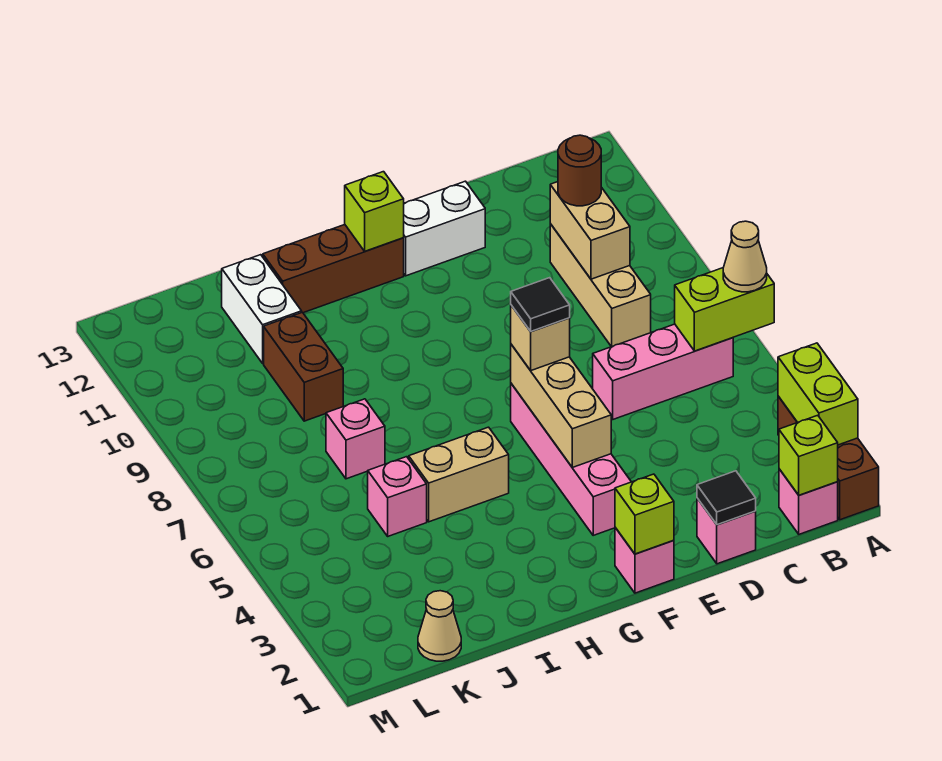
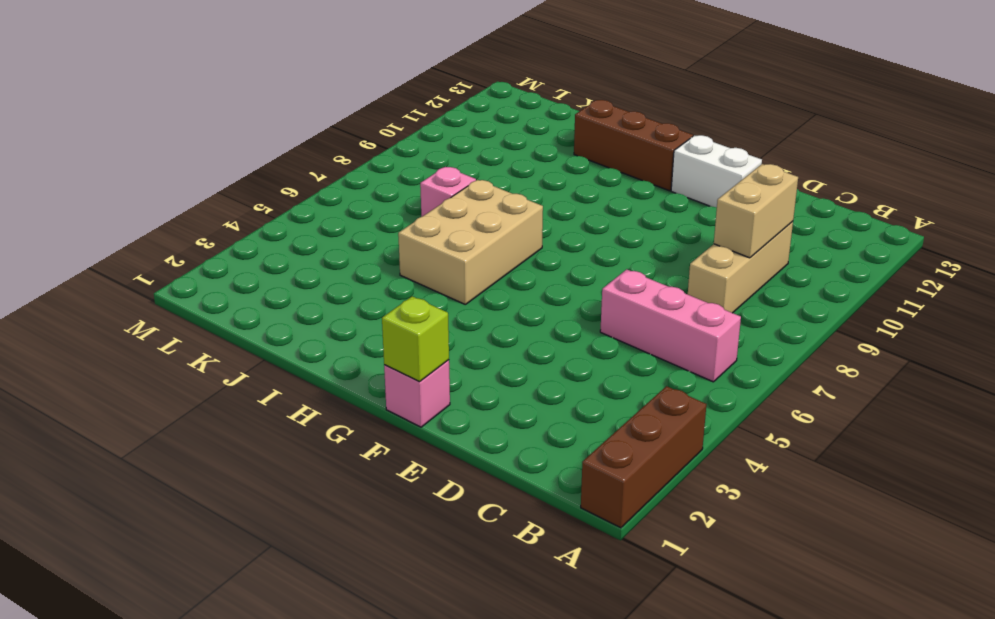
tan brick H5:I7 level 1 -> tan brick H5:I5 level 1
none -> pink brick B1 level 1
none -> pink brick D1 level 1
none -> pink brick F3:F6 level 1

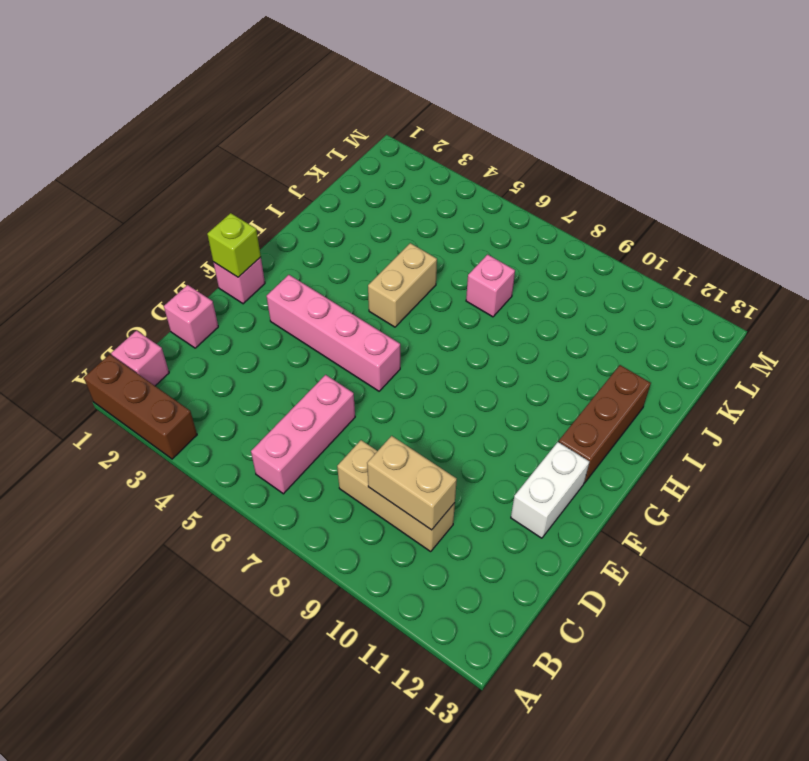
none -> pink brick J5 level 1
none -> brown brick J9:J10 level 1
none -> white brick J11:J12 level 1

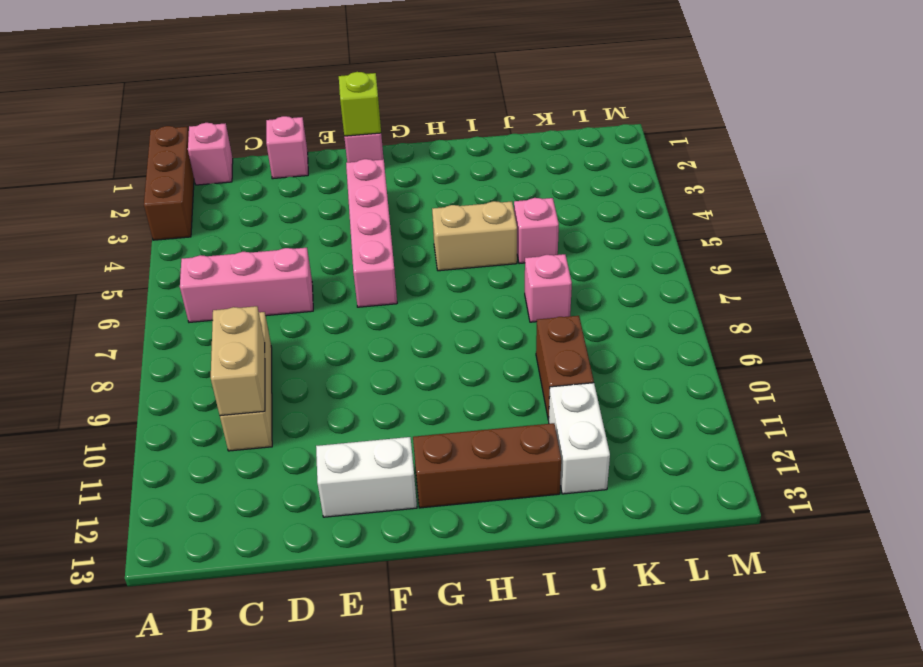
none -> tan cone K1 level 1
none -> lime brick A2:A3 level 2
none -> lime brick A6:B6 level 2

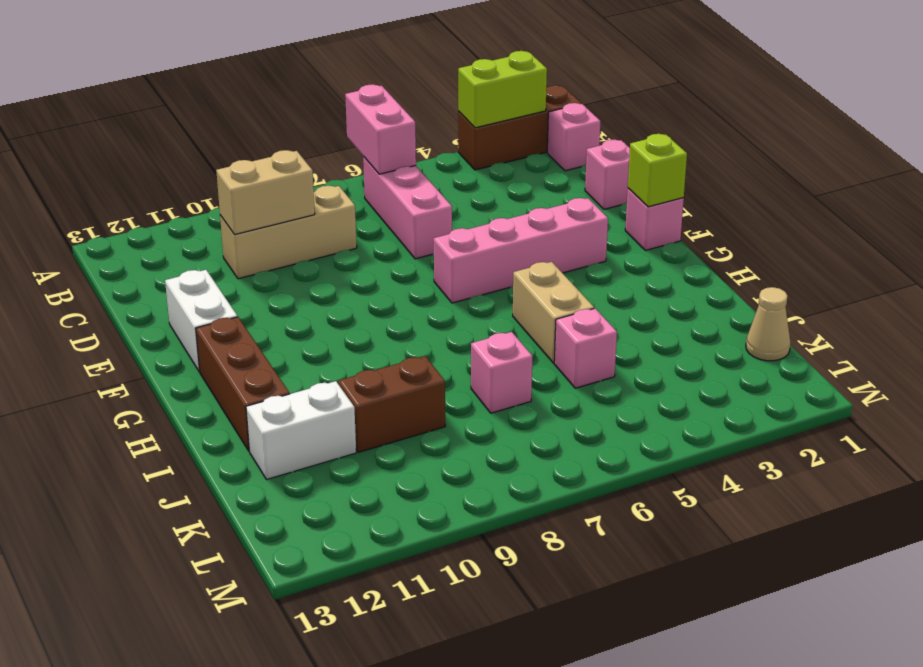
pink brick A6:B6 level 2 -> lime brick A6:B6 level 2
none -> lime brick B1 level 2
none -> black tile D1 level 2
none -> tan brick F4:F6 level 2

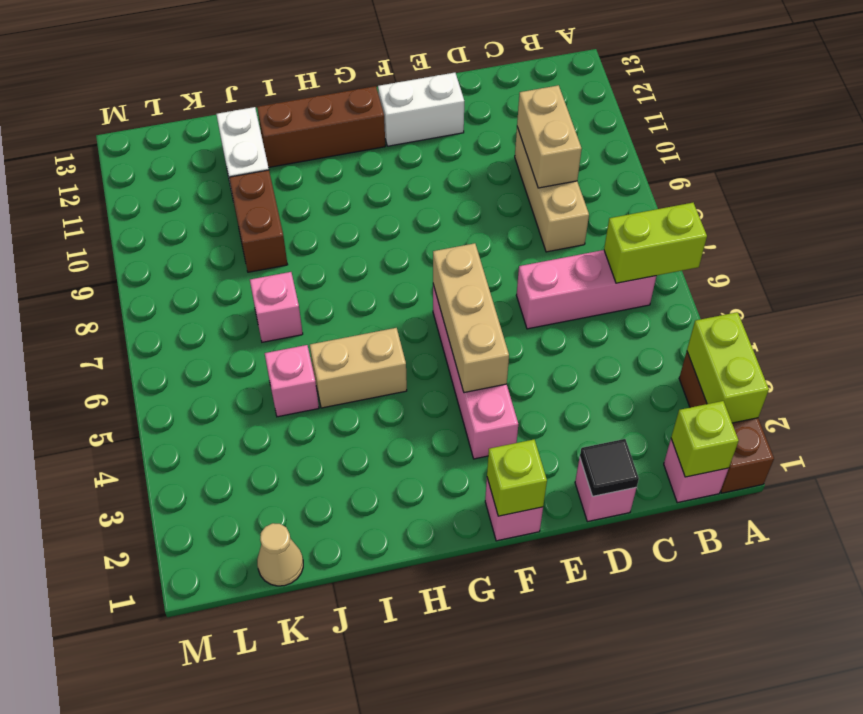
none -> lime brick G12 level 2
none -> tan cone A6 level 3
none -> brown round brick C10 level 3

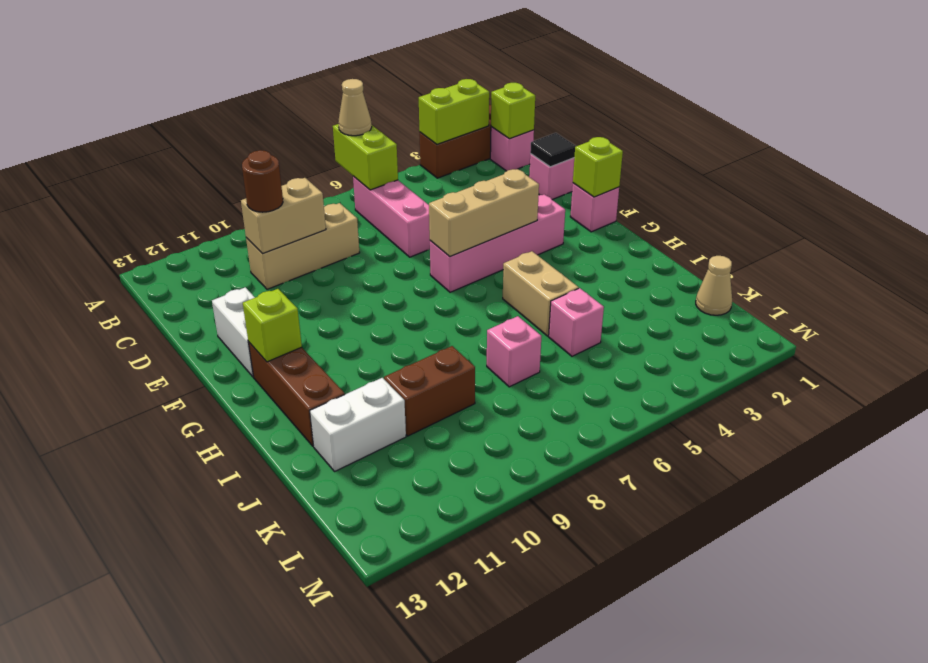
none -> tan brick F6 level 3
none -> black tile F6 level 4

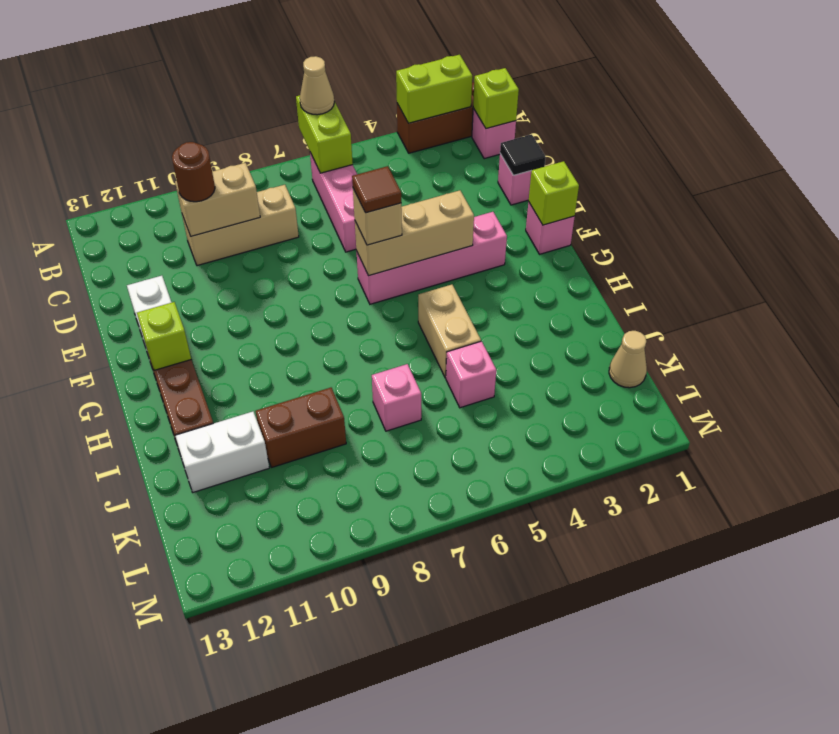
brown tile F6 level 4 -> black tile F6 level 4

